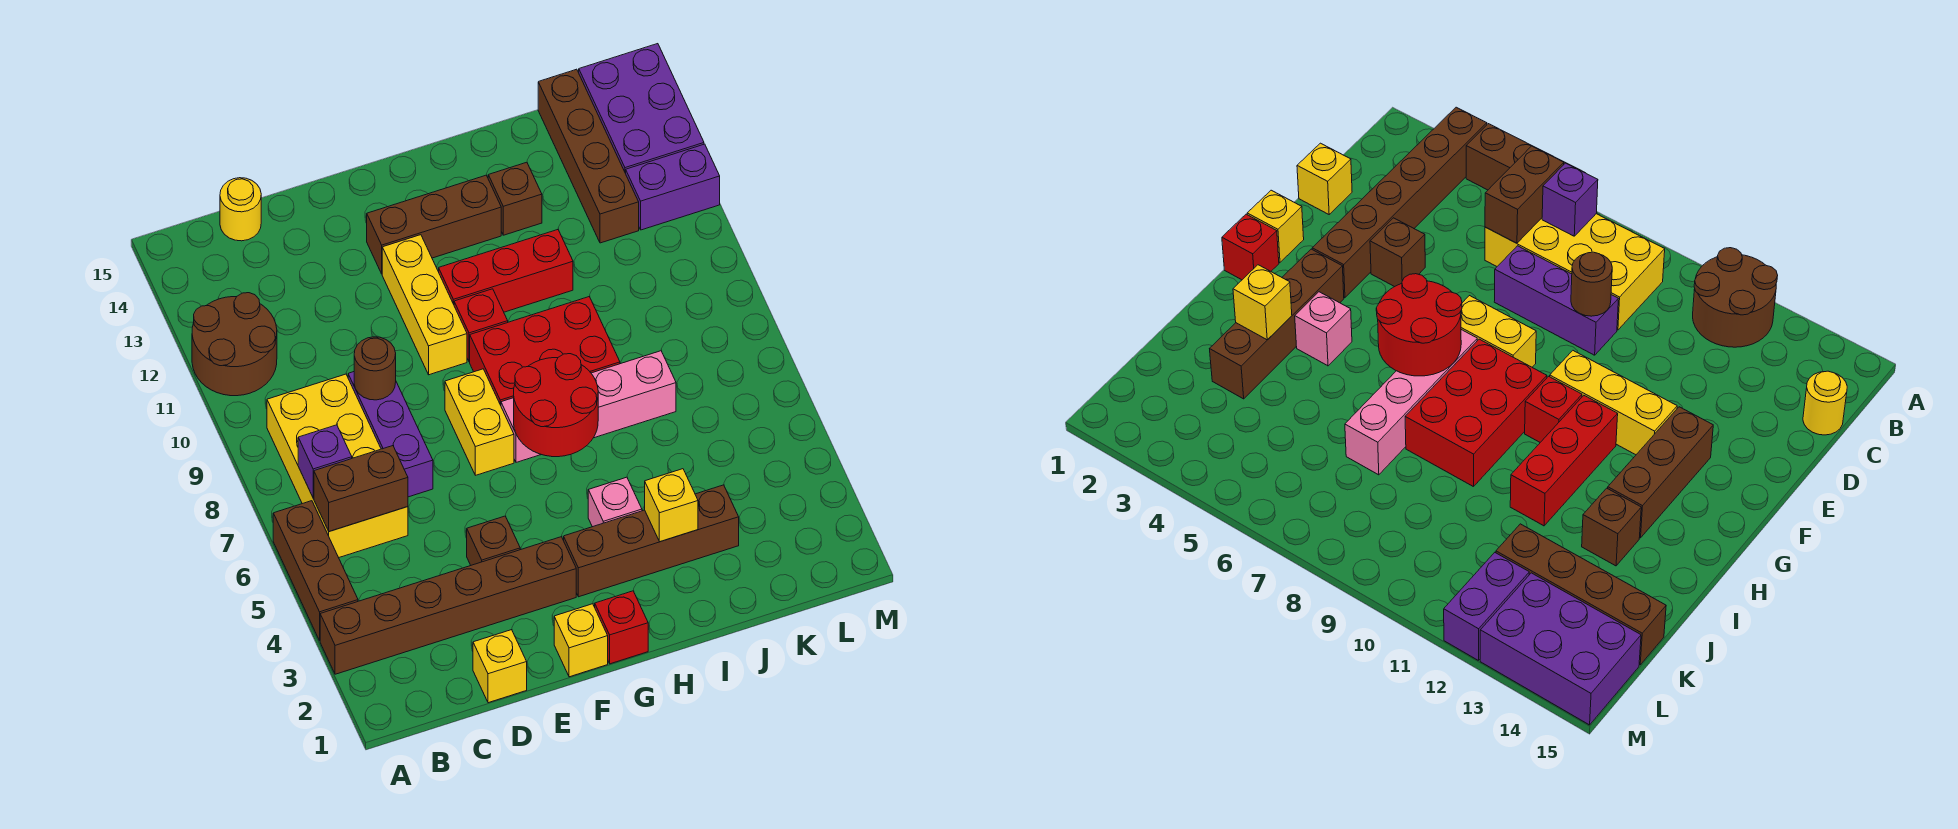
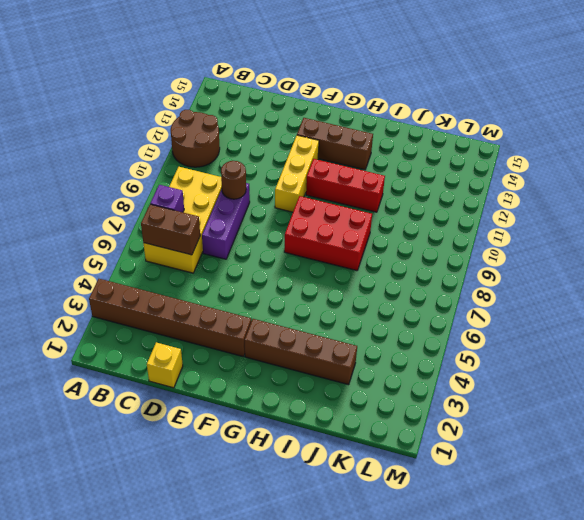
none -> brown brick A4:A6 level 1
none -> yellow round brick C15 level 1
none -> brown brick E4 level 1

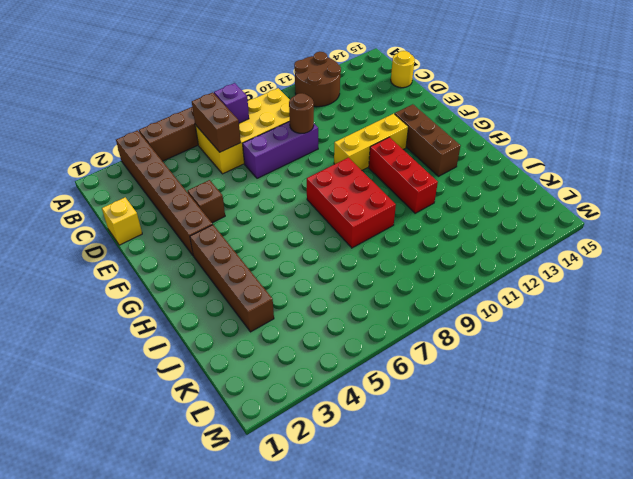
none -> yellow brick F1 level 1
none -> yellow brick F7:F8 level 1
none -> red brick G1 level 1

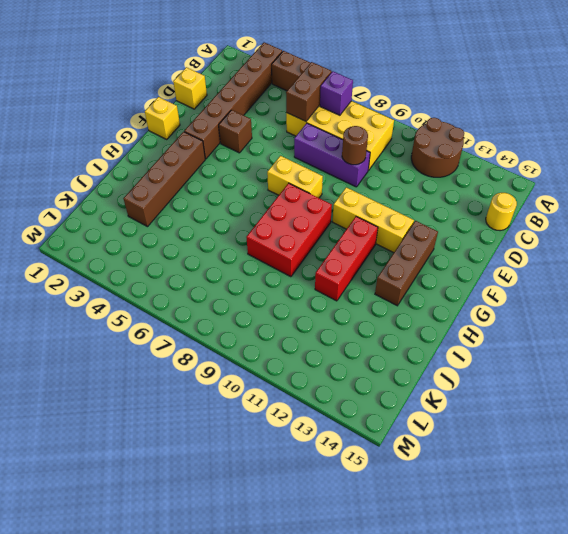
none -> red brick G1 level 1
none -> pink brick G7:J7 level 1
none -> red brick G10 level 1

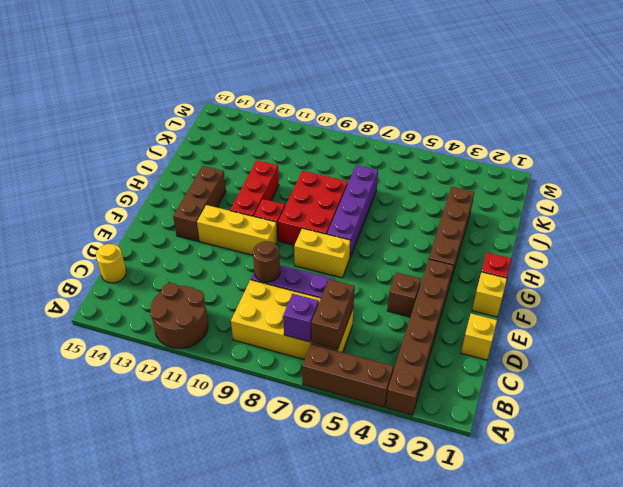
purple brick G7:J7 level 1 -> pink brick G7:J7 level 1
none -> pink brick H4 level 1
none -> brown brick I13 level 1
none -> brown brick K12:K15 level 1

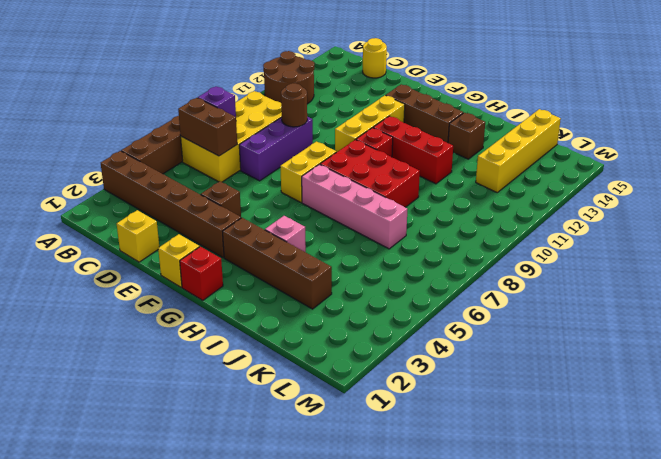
yellow brick K12:K15 level 1 -> brown brick K12:K15 level 1
none -> purple brick L12:M12 level 1
none -> purple brick L13:M15 level 1
none -> red round brick G6:H7 level 2

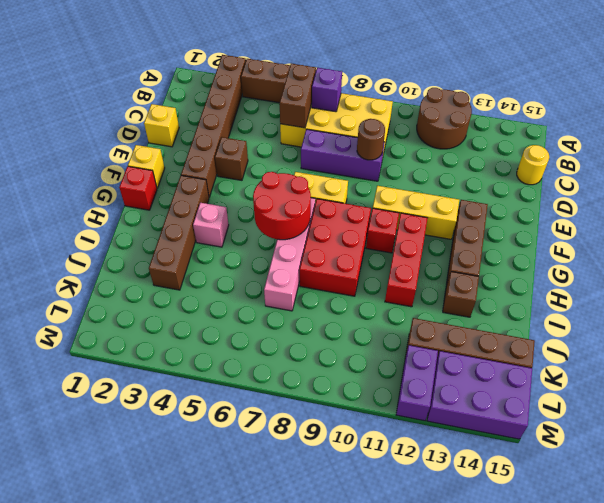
none -> yellow brick I3 level 2

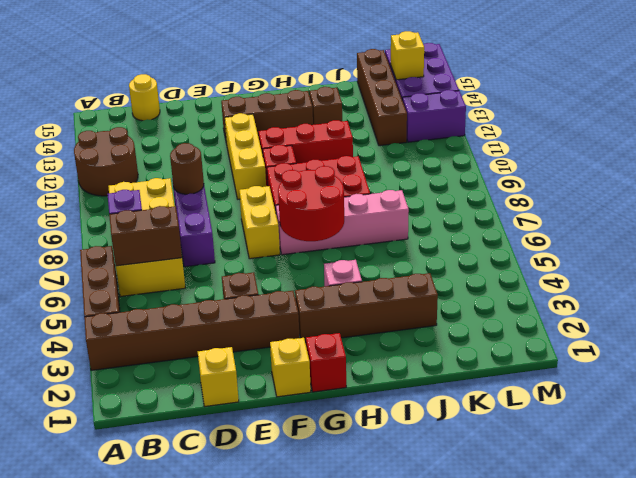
yellow brick L14 level 2 -> yellow brick I3 level 2

